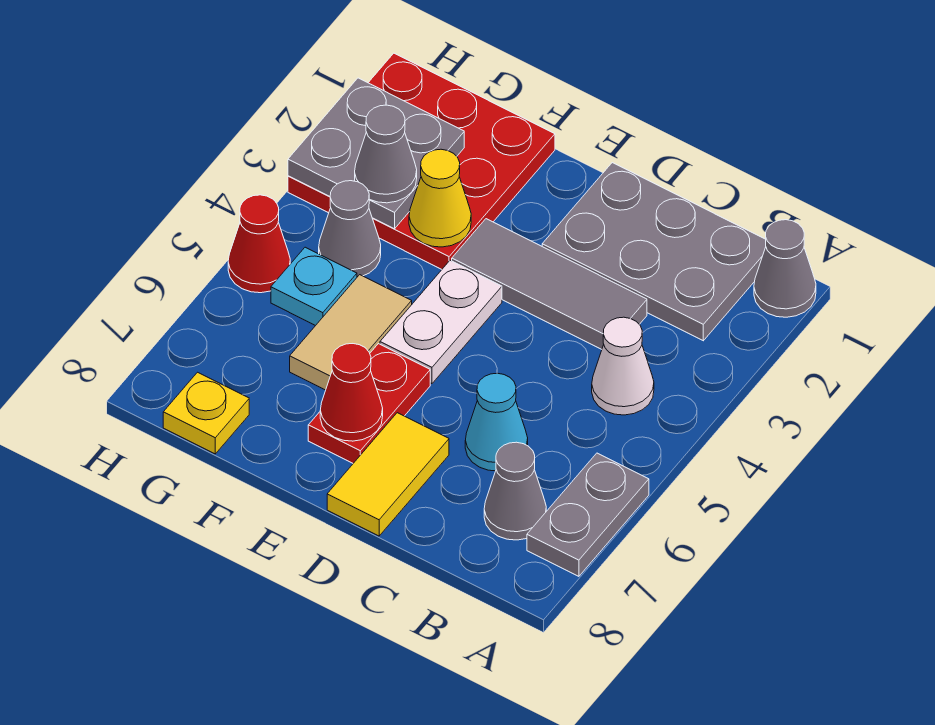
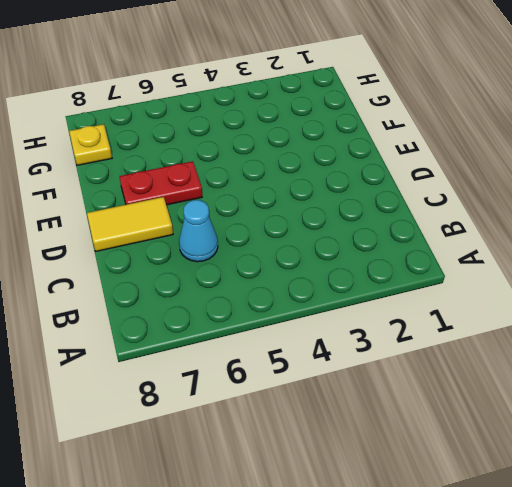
none -> grey cone A1 level 1
none -> grey plate A6:A7 level 1
none -> grey plate B1:D2 level 1

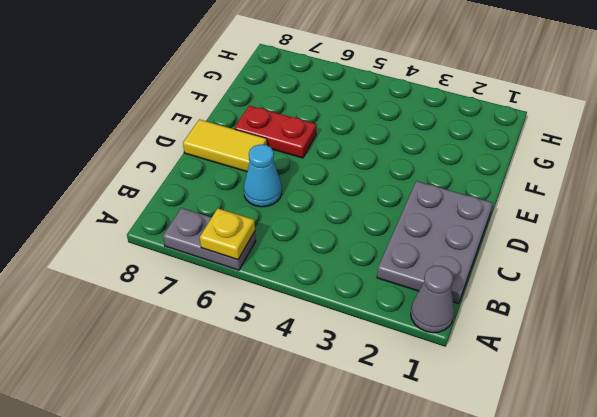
yellow plate A6 level 2 -> yellow plate G8 level 1
none -> white cone B4 level 1
none -> grey cone B7 level 1
none -> grey tile C3:E3 level 1

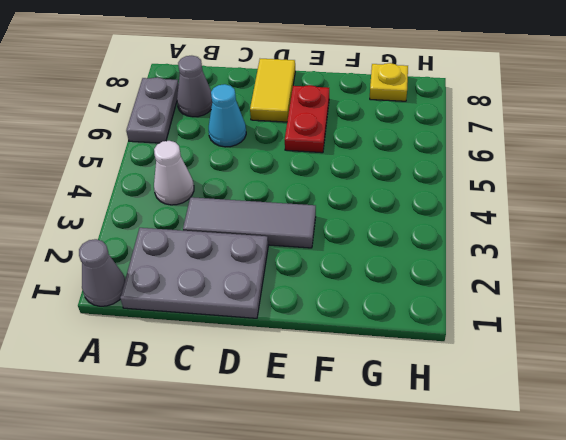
none -> white plate E4:E5 level 1
none -> red plate F1:H3 level 1
none -> tan tile F5:F6 level 1

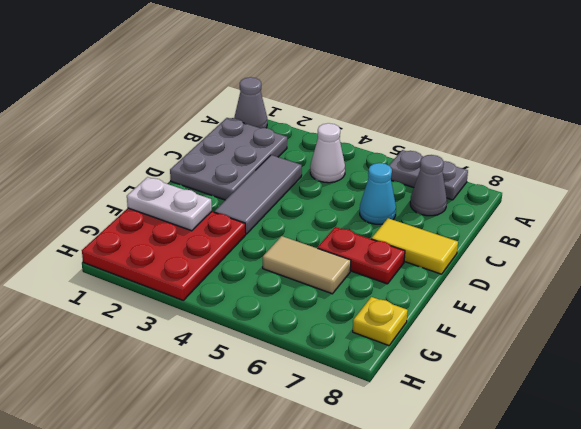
white plate F1:F2 level 2 -> white plate E4:E5 level 1
none -> grey cone G4 level 1
none -> cyan plate G5 level 1
none -> red cone H5 level 1

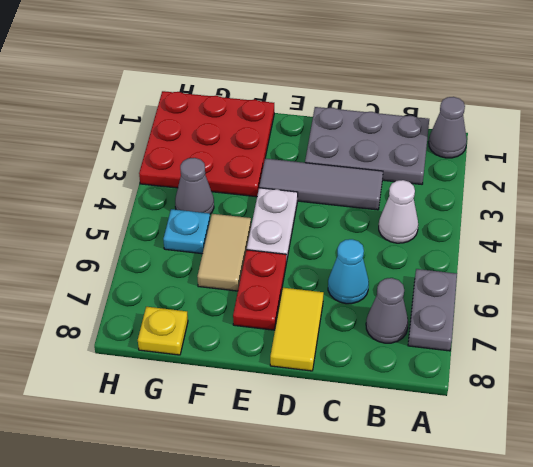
none -> red cone H5 level 1
none -> red cone E7 level 2
none -> yellow cone F3 level 2

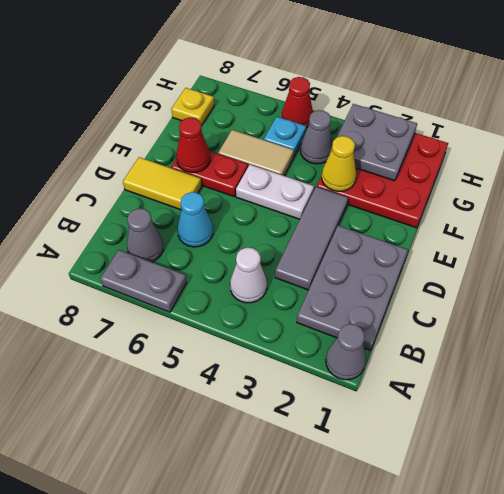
none -> grey cone G3 level 3

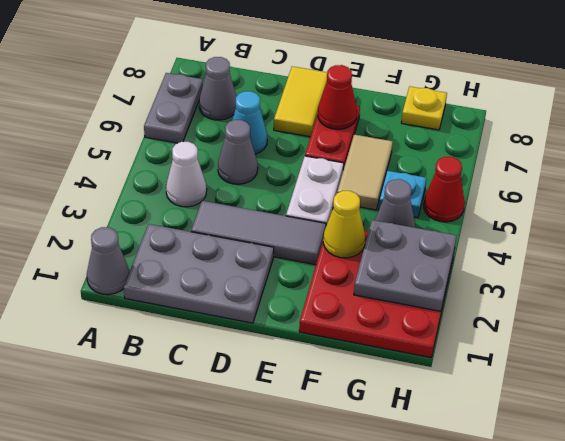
grey cone C5 level 1 -> grey cone G3 level 3

